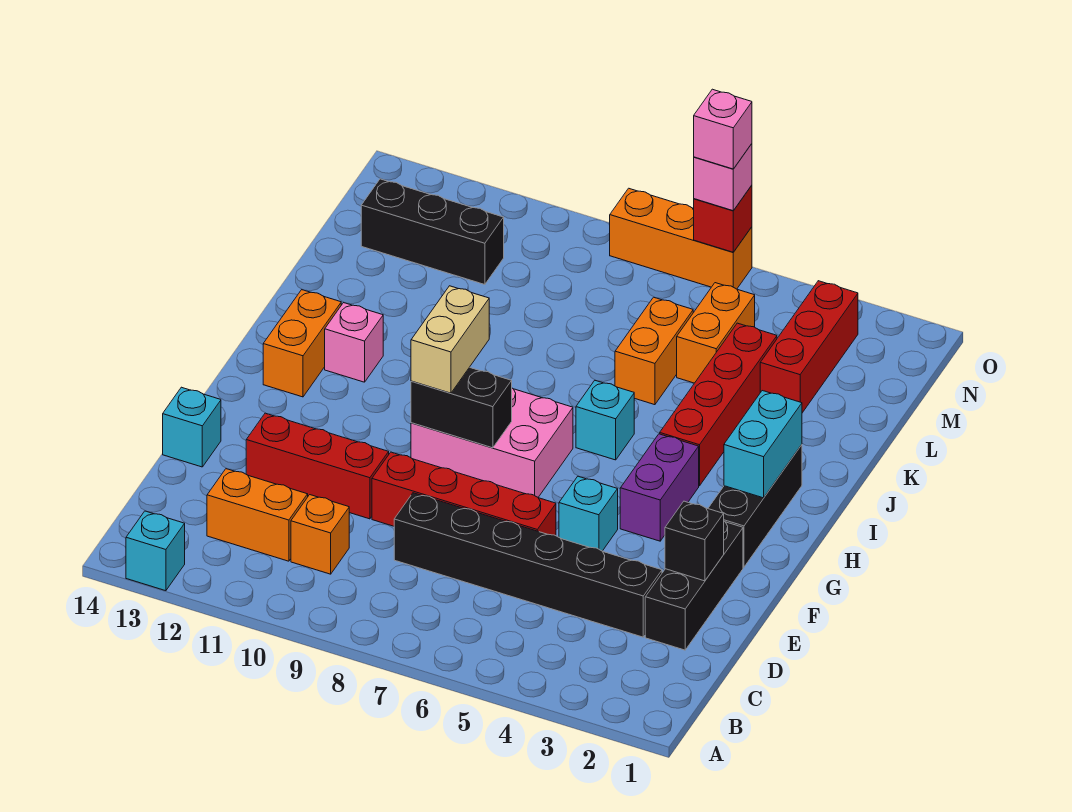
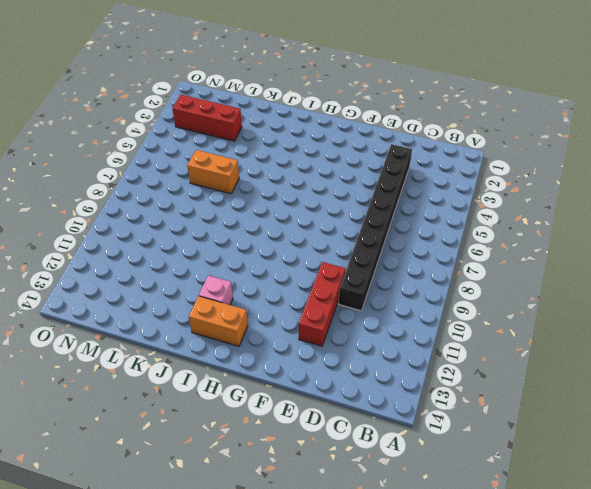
black brick D3:D10 level 1 -> black brick D3:D8 level 1
none -> cyan brick A13 level 1
none -> orange brick C10 level 1
none -> orange brick C11:C12 level 1

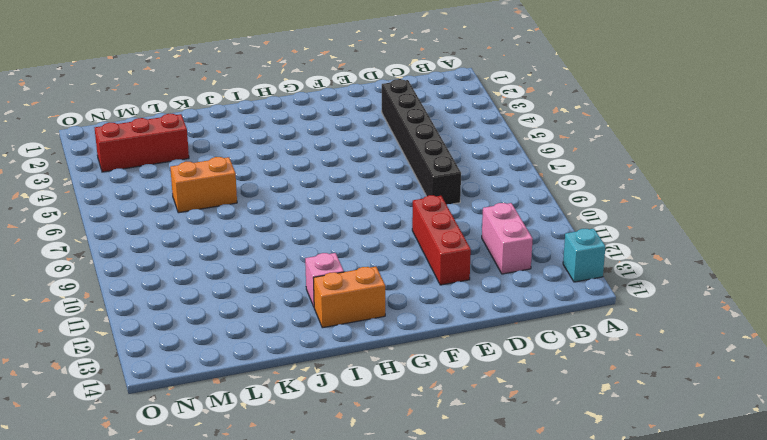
pink brick C11:C12 level 1 -> orange brick C11:C12 level 1
none -> orange brick C10 level 1
none -> black brick D2:F2 level 1
none -> red brick E6:E9 level 1

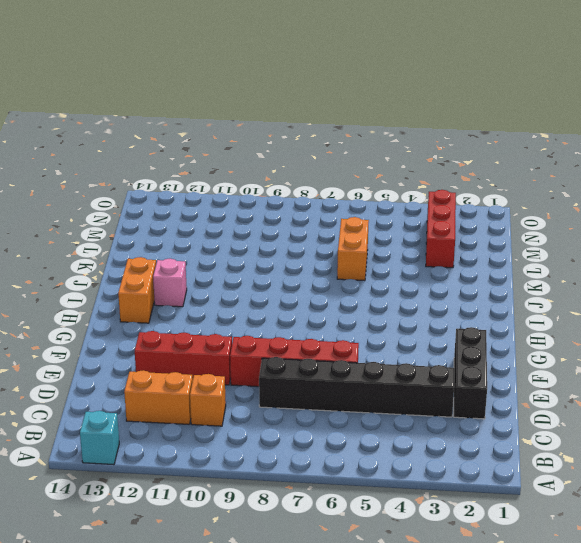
none -> cyan brick E14 level 1
none -> cyan brick F5 level 1
none -> black brick G2:I2 level 1

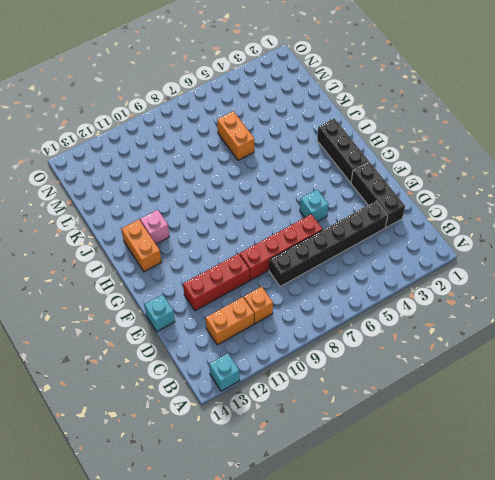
none -> purple brick G4:H4 level 1
none -> pink brick G7:H9 level 1
none -> red brick I4:L4 level 1

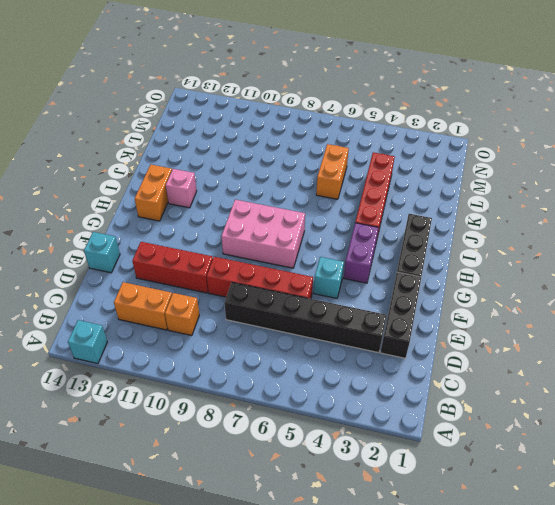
none -> cyan brick I6 level 1
none -> red brick L3:N3 level 1
none -> orange brick L5:M5 level 1

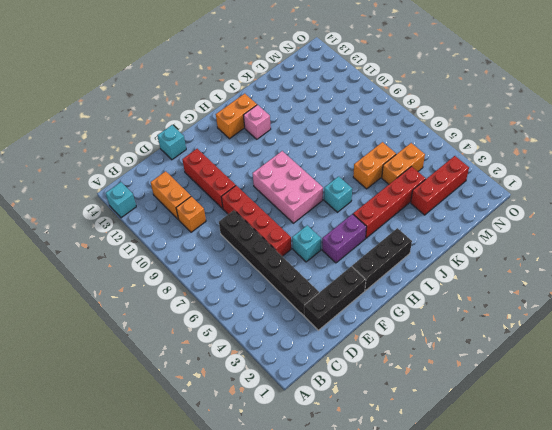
none -> black brick M11:M13 level 1
none -> orange brick O6:O8 level 1
none -> black brick E2 level 2

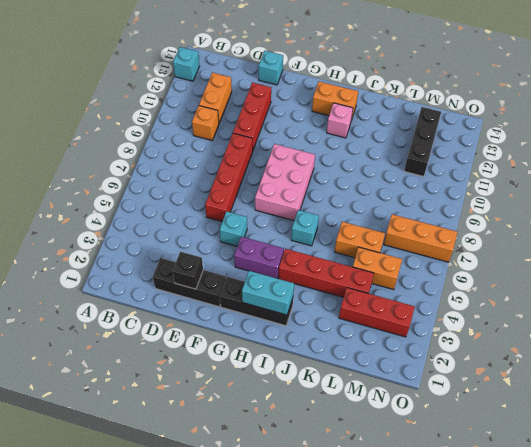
orange brick M7:O7 level 1 -> orange brick O6:O8 level 1
none -> black brick D3:D8 level 1
none -> black brick G8:G9 level 2
none -> red brick O6 level 2

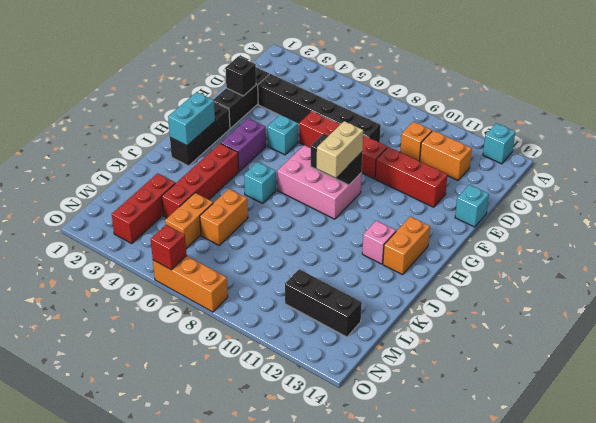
none -> pink brick O6 level 3
none -> pink brick O6 level 4

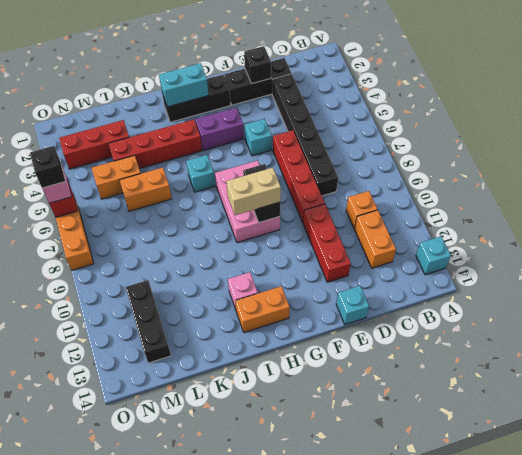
black brick O6 level 4 -> pink brick O6 level 4

